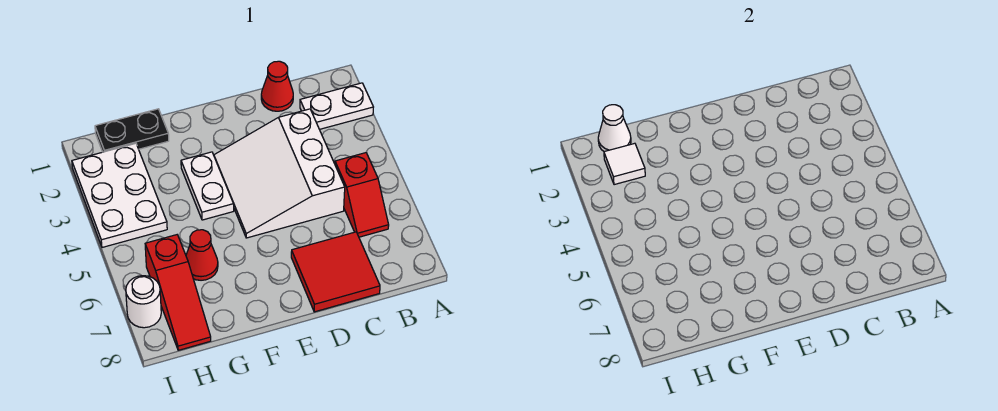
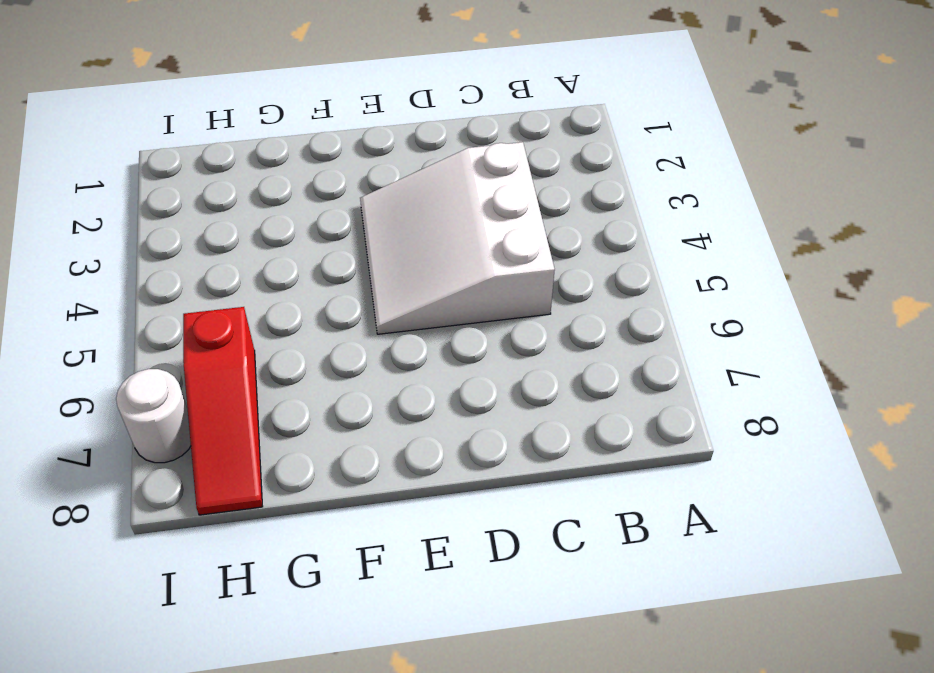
none -> white plate A2:B2 level 1
none -> red slope B5:B6 level 1 top 5
none -> red cone C1 level 1

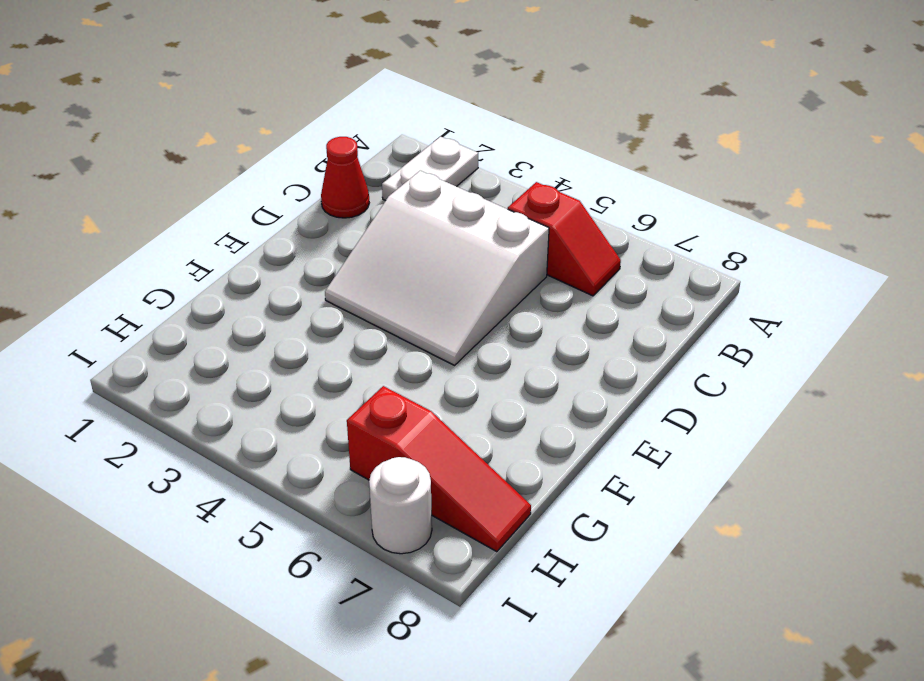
none -> red tile C7:D8 level 1
none -> white plate F3:F4 level 1
none -> black plate G1:H1 level 1

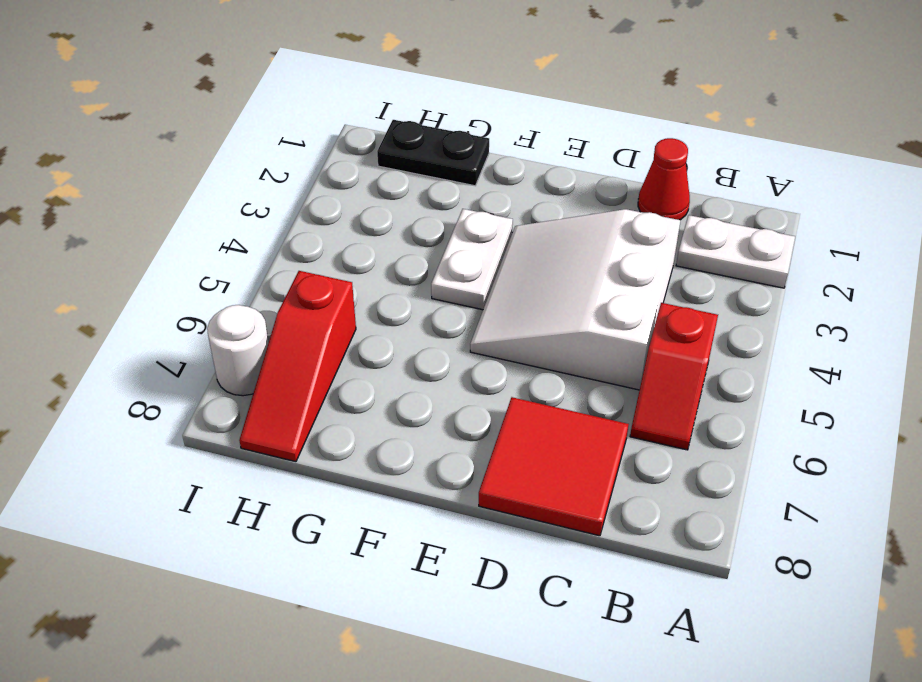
none -> red cone G6 level 1
none -> white plate H2:I4 level 1
none -> white cone H1 level 2

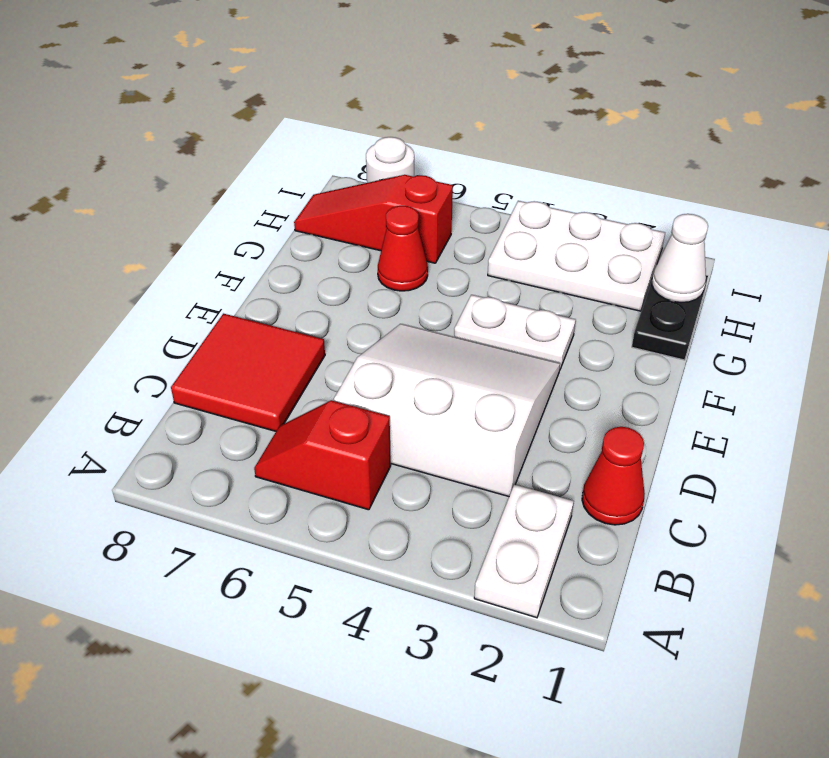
none -> white tile H2 level 2

